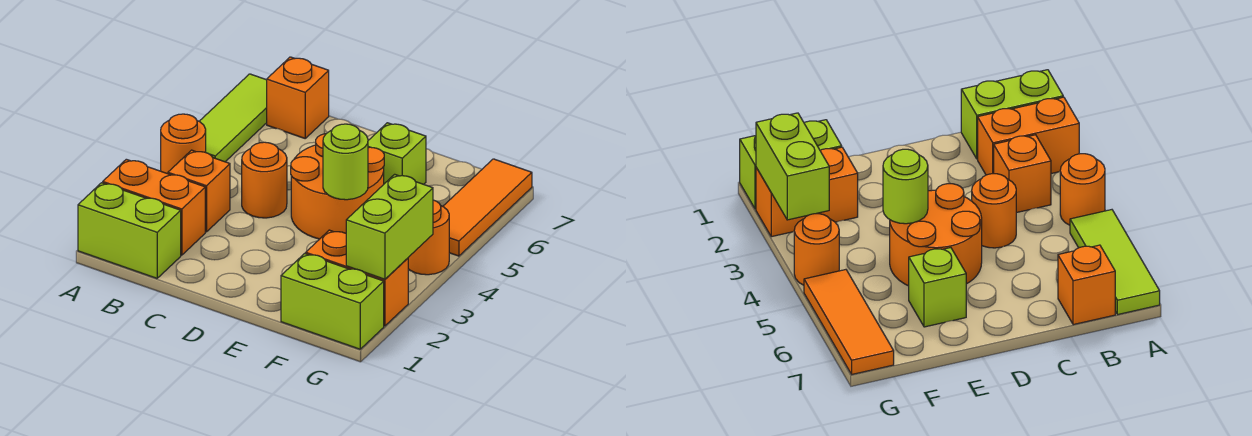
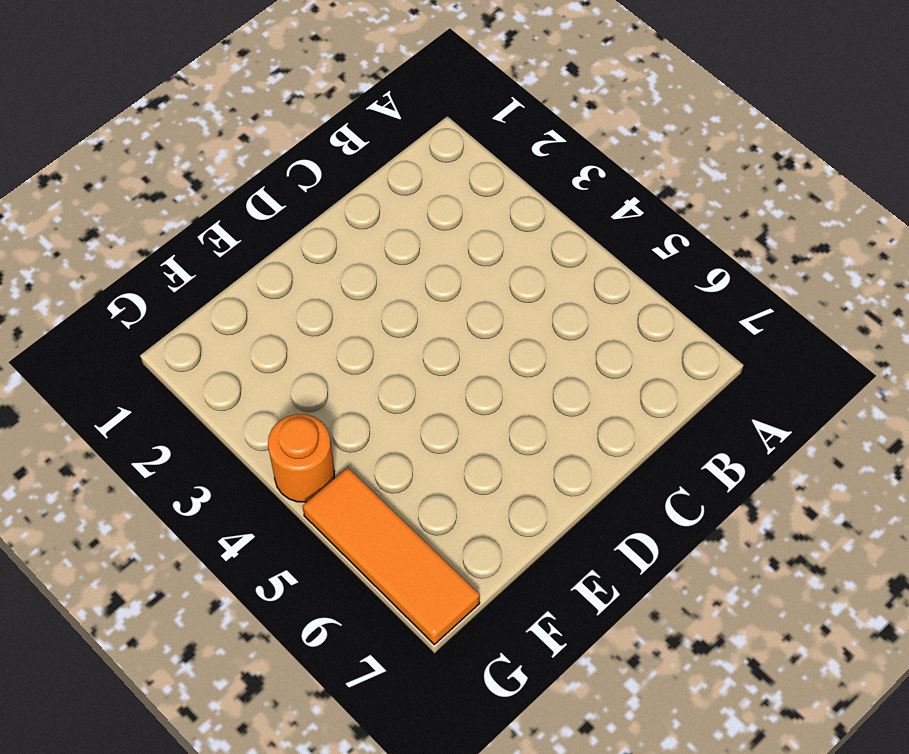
none -> lime brick A1:B1 level 1
none -> orange brick A2:B2 level 1
none -> orange round brick A4 level 1

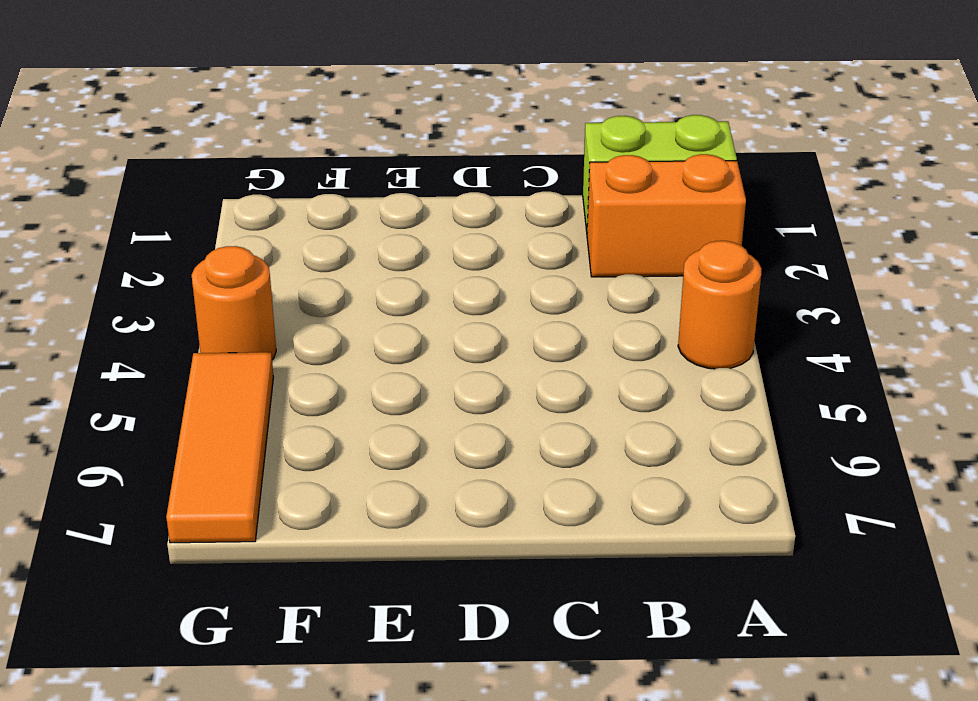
none -> lime tile A5:A7 level 1
none -> orange brick B3 level 1
none -> orange brick B7 level 1

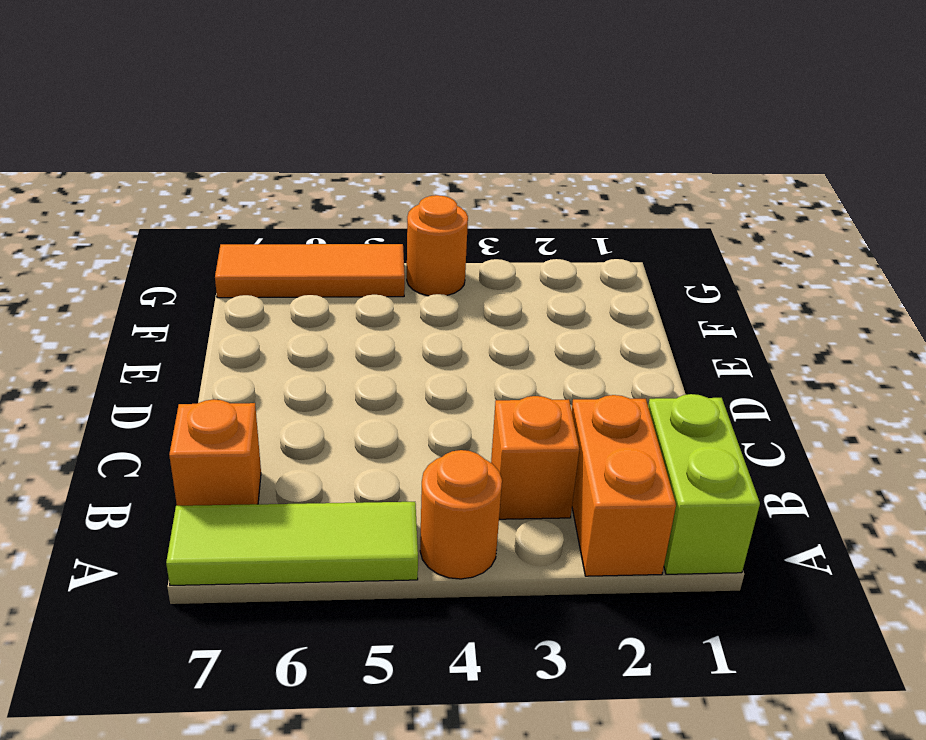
none -> orange round brick C4 level 1
none -> orange round brick D4:E5 level 1
none -> lime brick E6 level 1

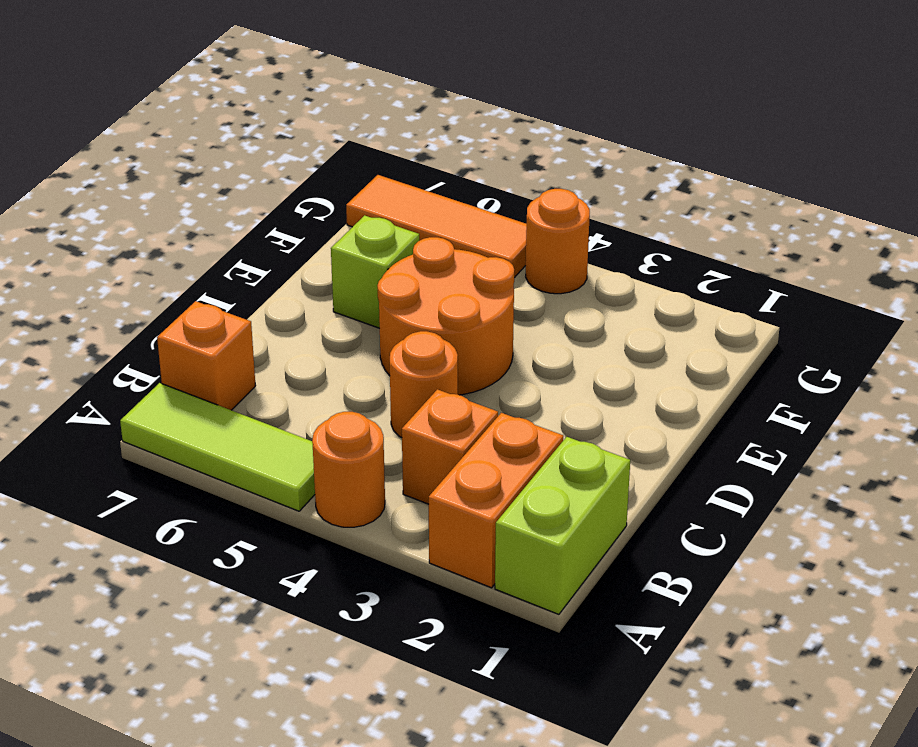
none -> lime brick F1:G1 level 1
none -> orange brick F2:G2 level 1
none -> lime round brick E4 level 2

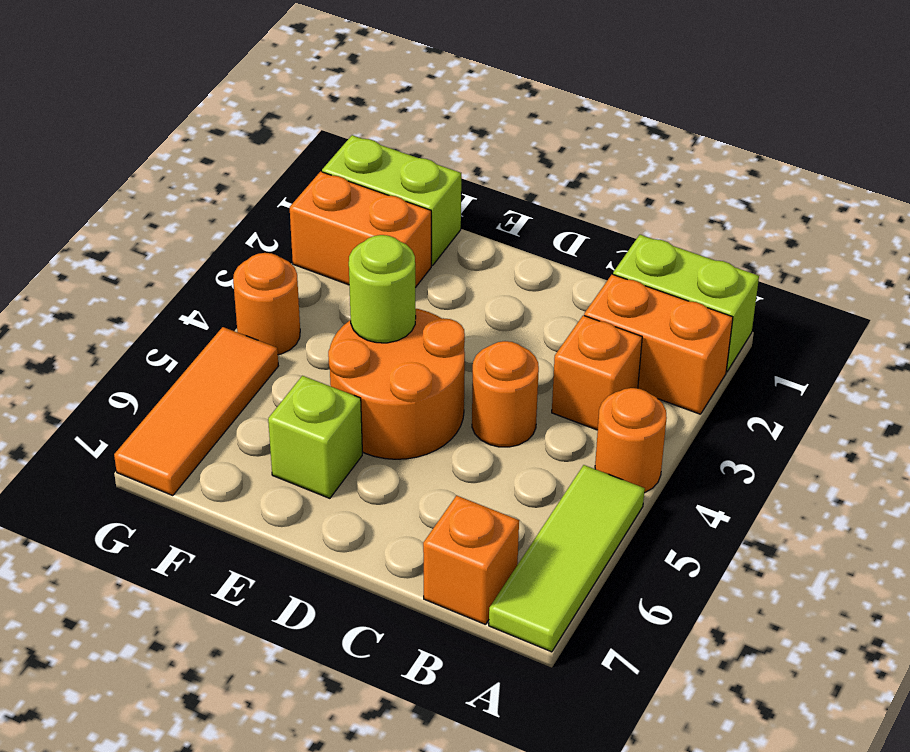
none -> lime brick G2:G3 level 2

